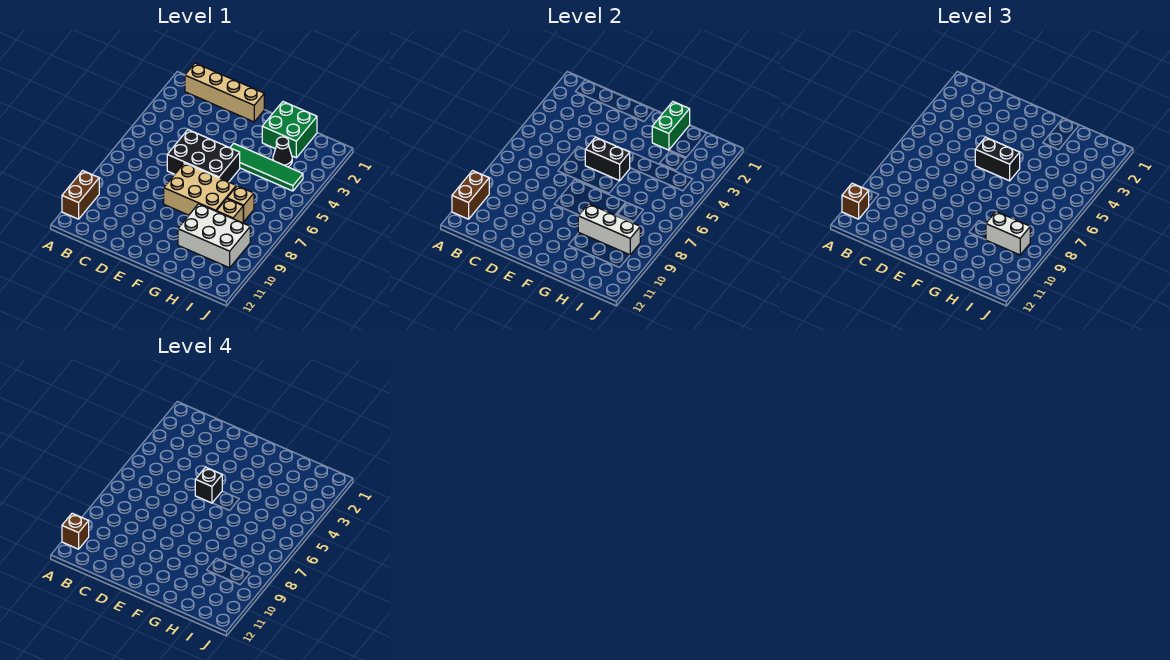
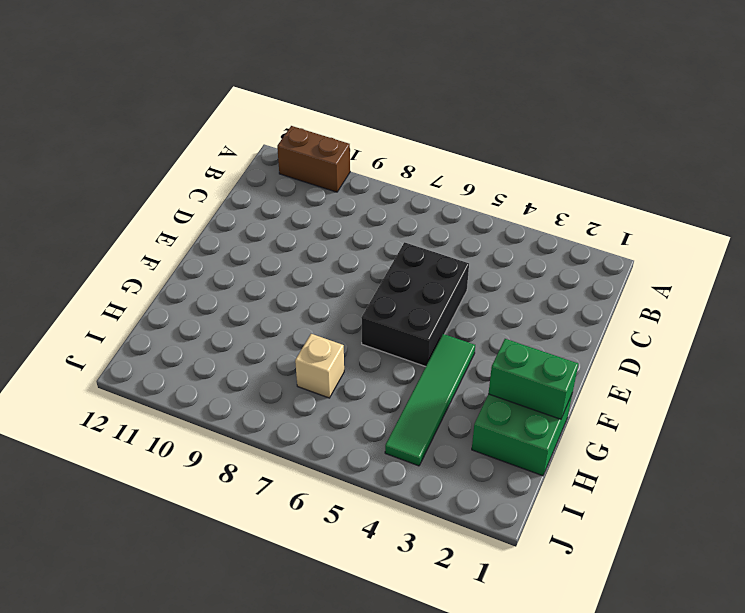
none -> tan brick B1:E1 level 1
none -> tan brick E7:G8 level 1
none -> white brick G9:I10 level 1

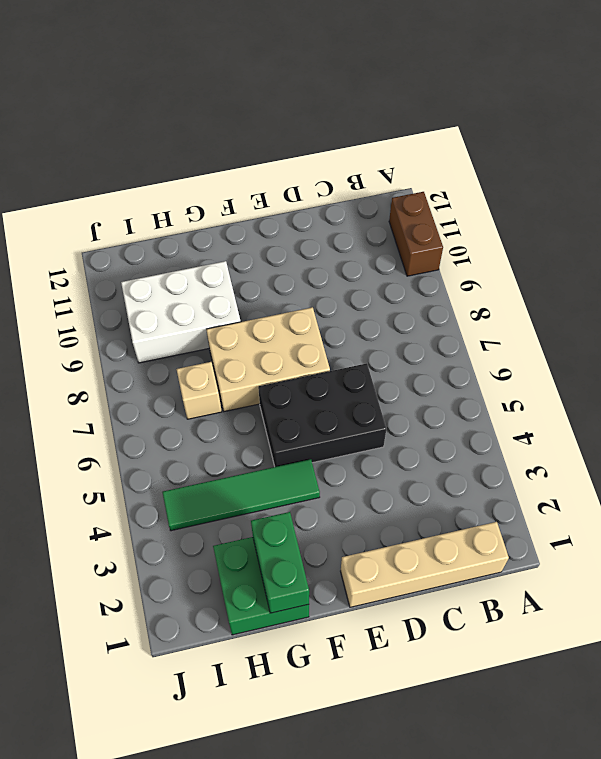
none -> black cone H3 level 1
none -> tan brick H8 level 1
none -> brown brick A10:A11 level 2

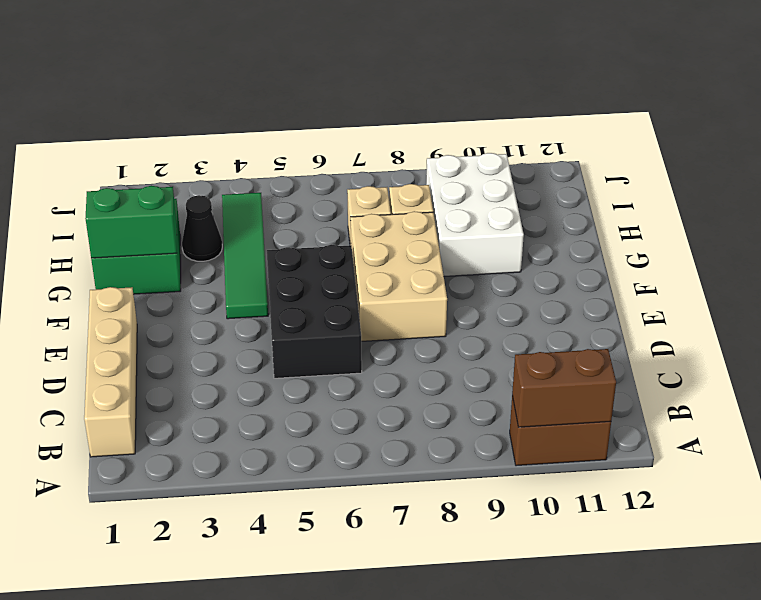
none -> black brick E5:F5 level 2
none -> white brick G9:I9 level 2
none -> brown brick A11 level 3

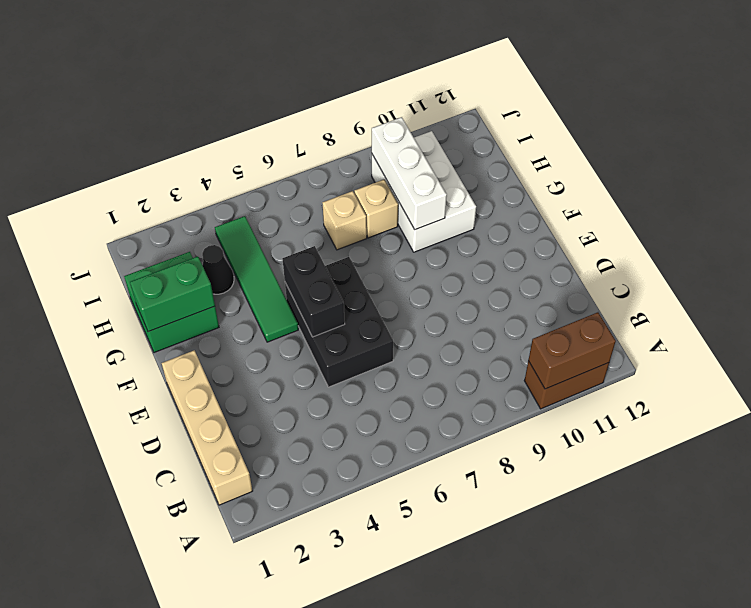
none -> tan brick E7:G8 level 1
none -> brown brick A11 level 3
none -> black brick E5:F5 level 3

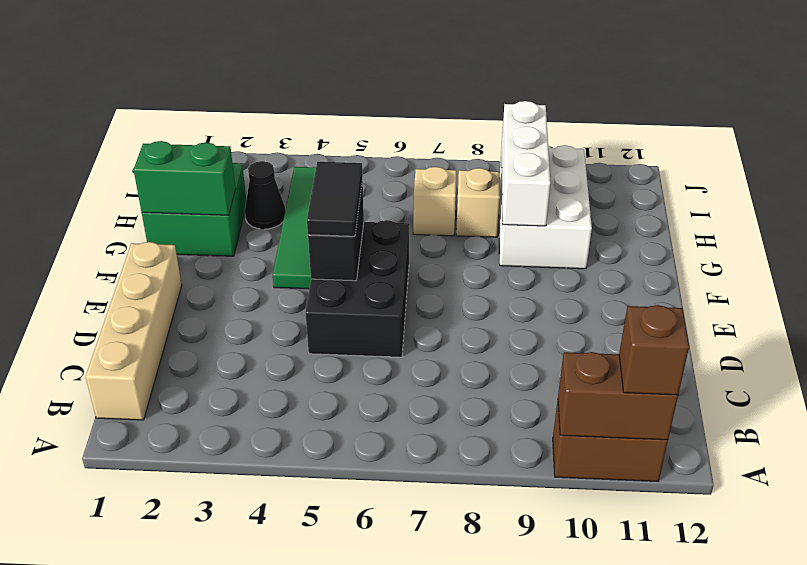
black tile E5:F5 level 3 -> black brick E5:F5 level 3
none -> tan brick E7:G8 level 1
none -> white brick H9:I9 level 3
none -> brown brick A11 level 4

